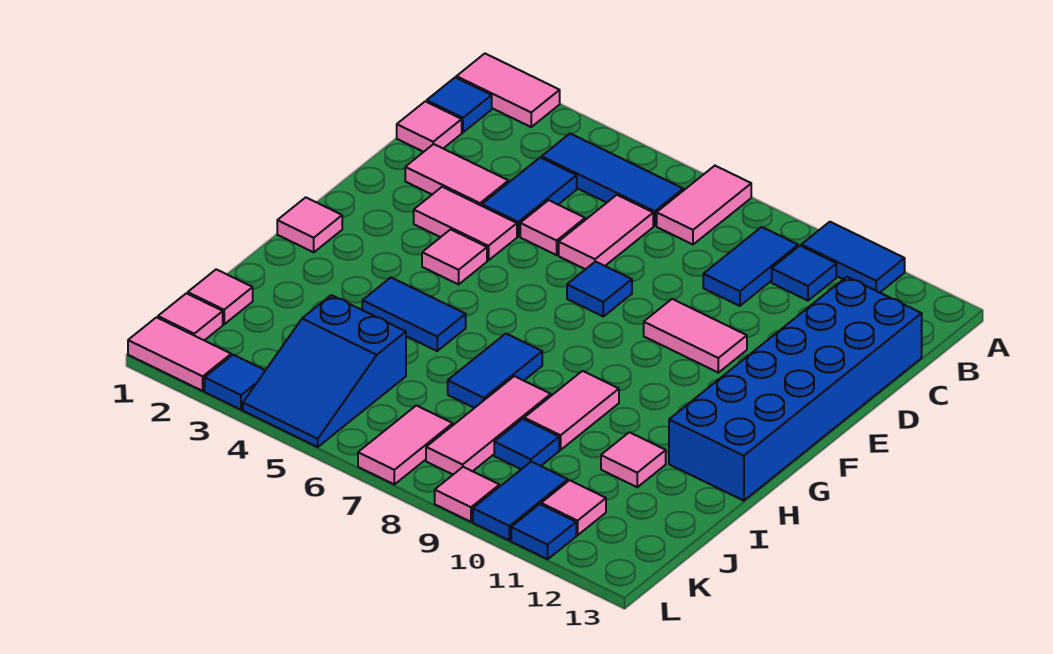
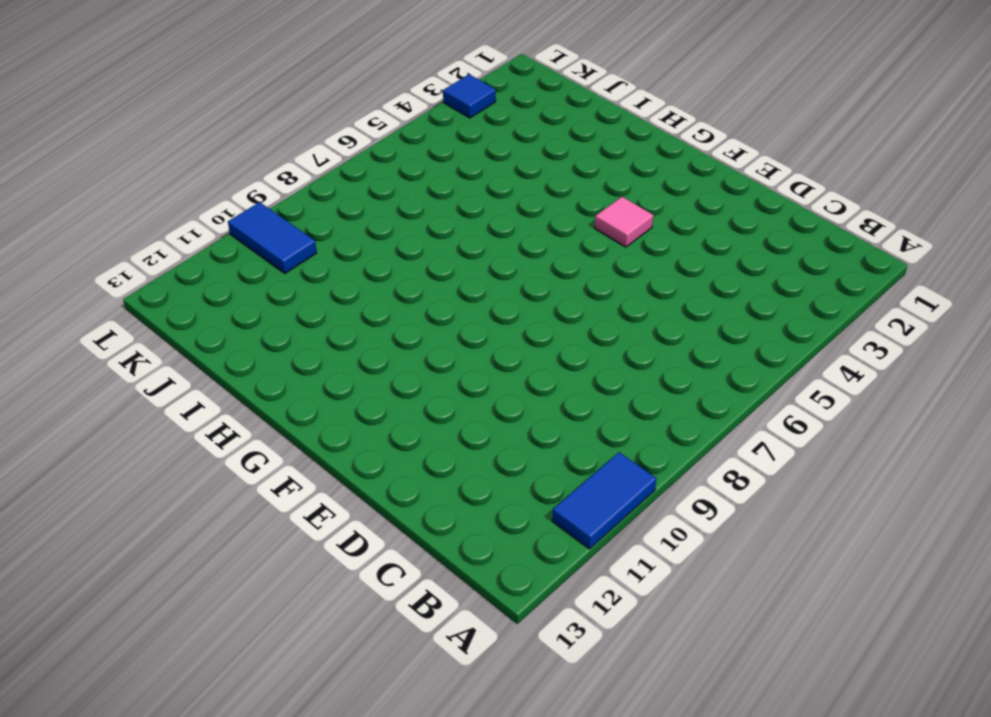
none -> pink tile A1:A2 level 1
none -> pink tile A7:B7 level 1
none -> blue tile B1 level 1
none -> blue tile B4:B6 level 1

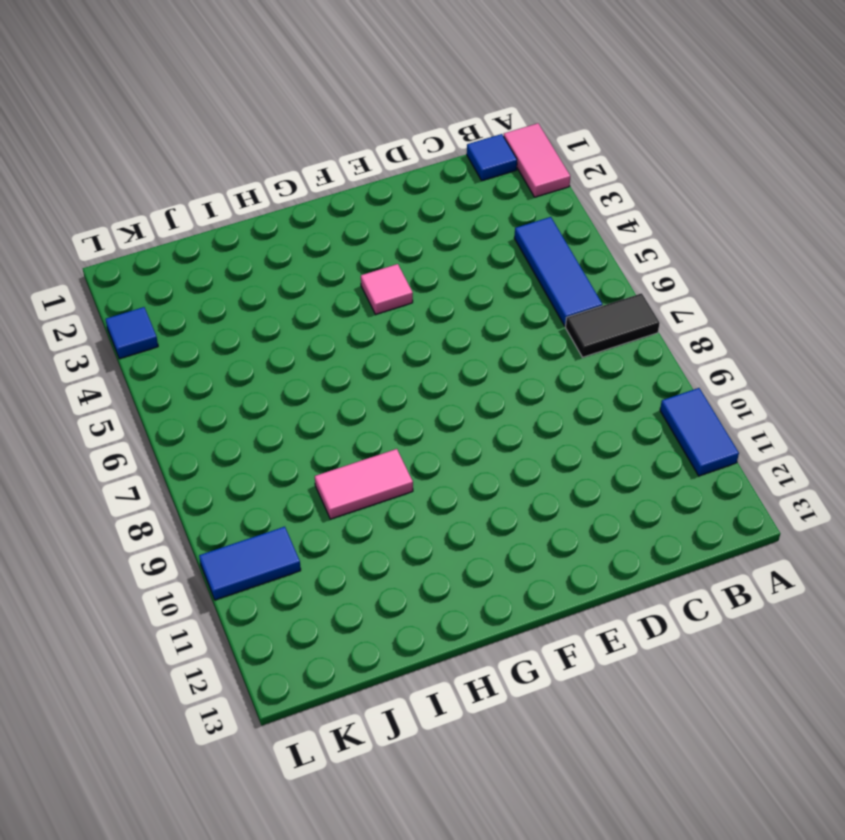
black tile A7:B7 level 1 -> pink tile A7:B7 level 1
none -> blue tile B9:C9 level 1
none -> blue tile B10 level 1
none -> pink tile C1 level 1
none -> blue tile C4:D4 level 1

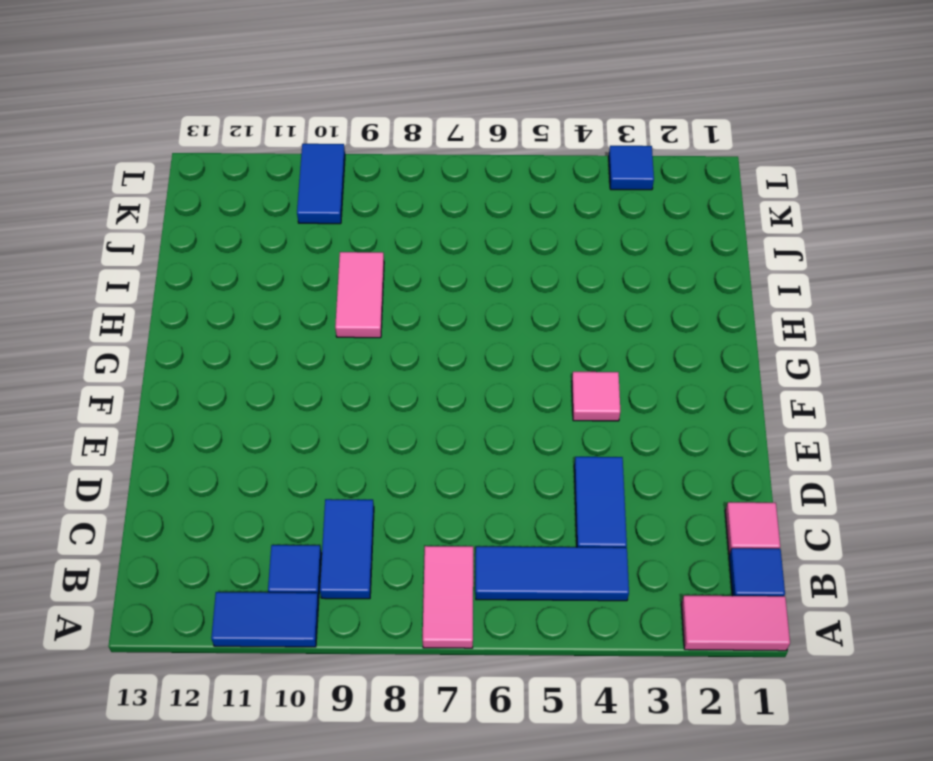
none -> pink tile C6:D6 level 1
none -> blue brick C12:H13 level 1
none -> pink tile D2:D3 level 1
none -> pink tile D5 level 1

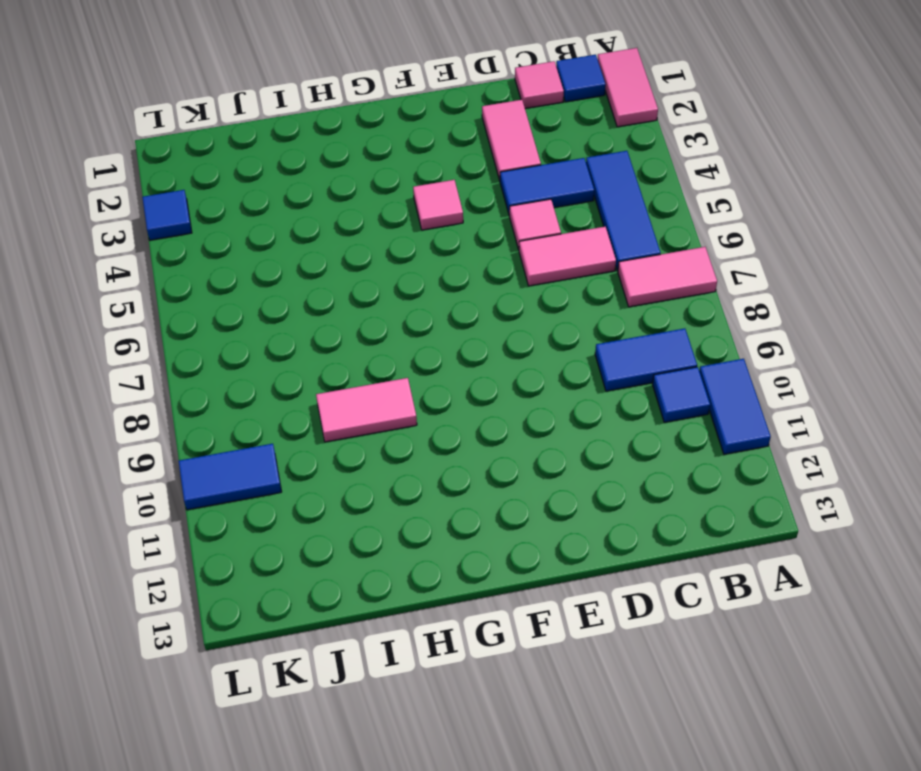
none -> blue brick C12:H13 level 1
none -> pink tile E3:E4 level 1
none -> blue tile E7 level 1
none -> pink tile E9:E10 level 1

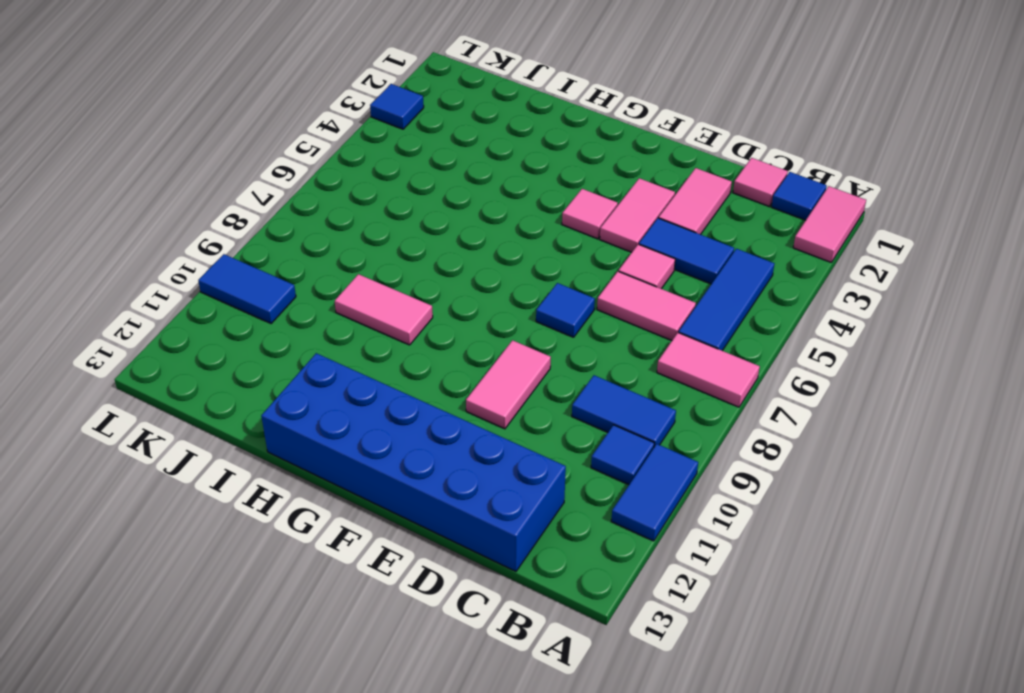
none -> pink tile G1 level 1
none -> blue tile H4:H5 level 1
none -> blue tile H7:I7 level 1
none -> pink tile I8:K8 level 1

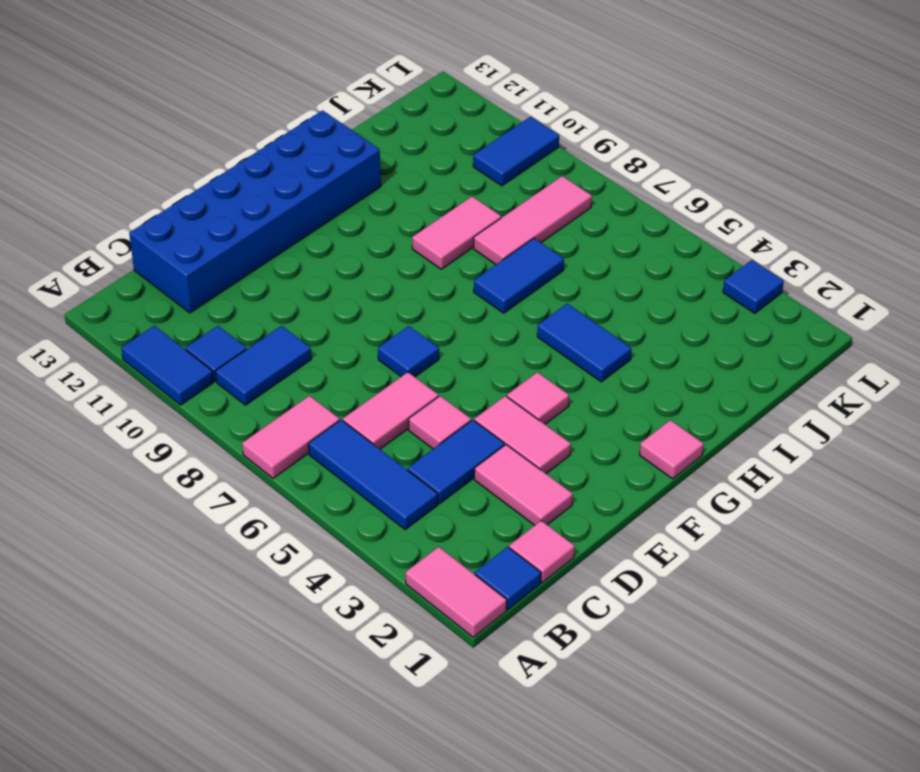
none -> pink tile E9:E10 level 1
none -> pink tile I11 level 1
none -> pink tile J1 level 1
none -> blue slope J4:L5 level 1 top J

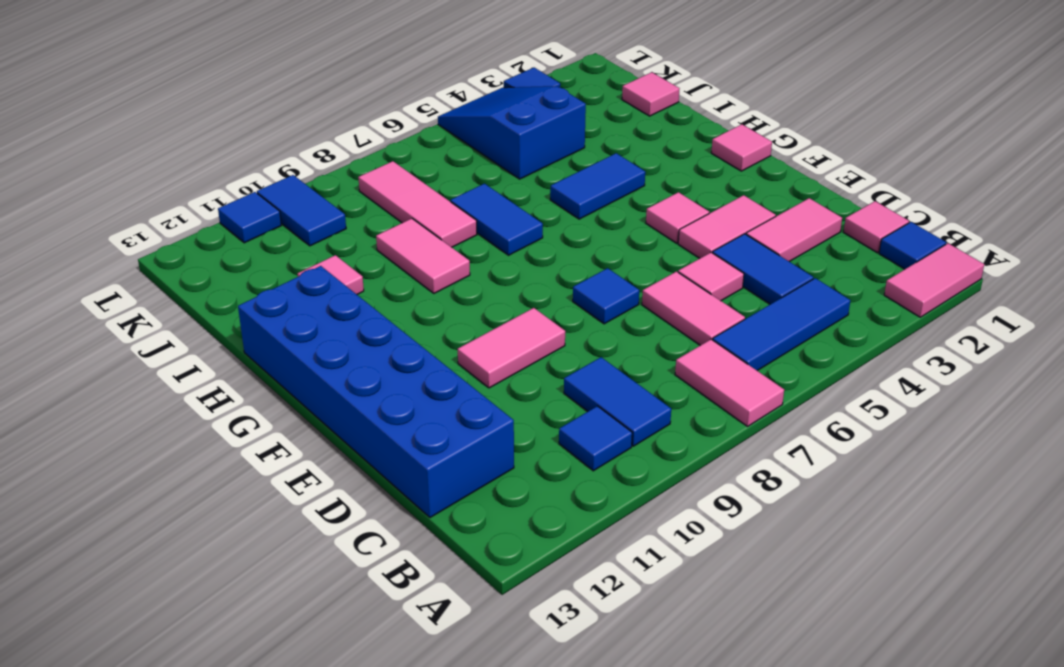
none -> blue tile A10:A11 level 1
none -> blue tile J9 level 1
none -> pink tile K1 level 1
none -> pink tile K7:L7 level 1

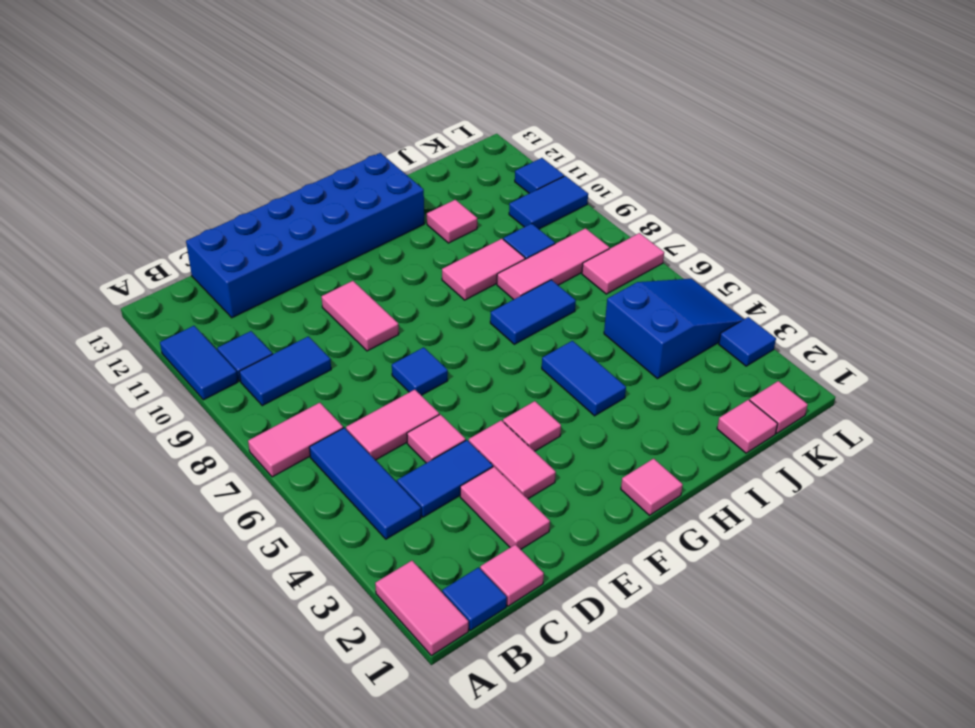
none -> pink tile K11 level 1
none -> pink tile L1:L2 level 1
none -> pink tile L9 level 1

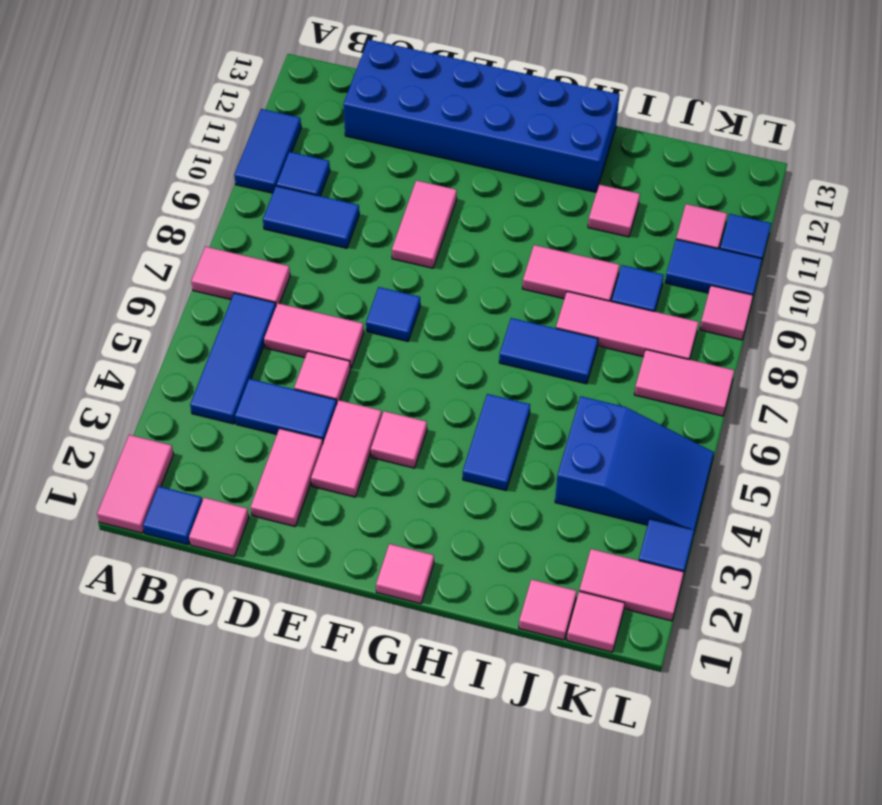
pink tile K2:L2 level 1 -> pink tile L1:L2 level 1

